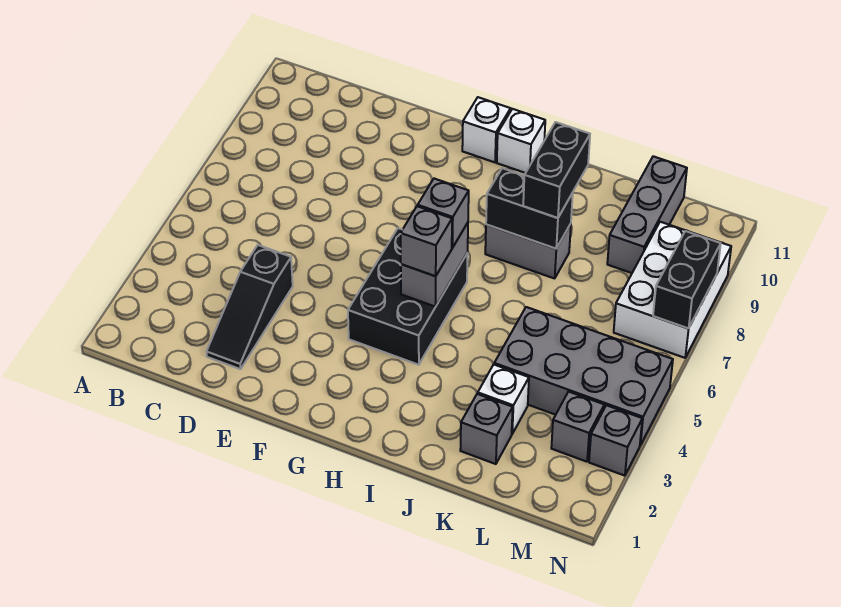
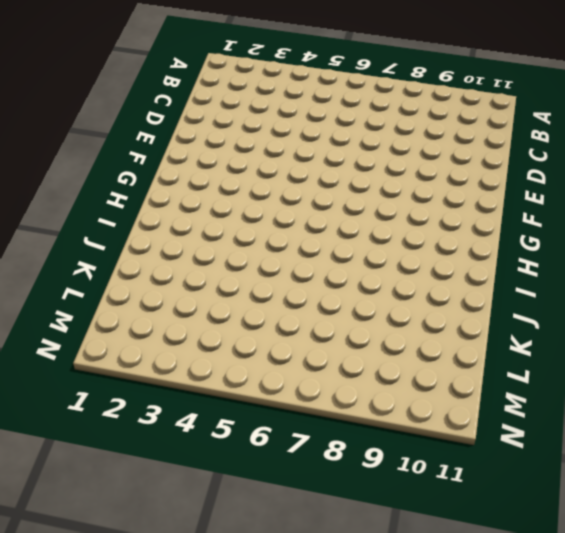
none -> black slope D2:D4 level 1 top 4
none -> black brick G4:H6 level 1
none -> white brick G11 level 1

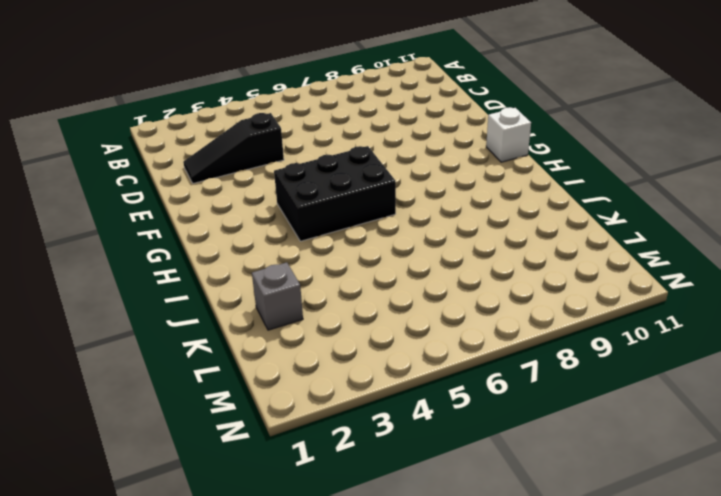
none -> white brick H11 level 1
none -> grey brick I8:J8 level 1
none -> white brick K3 level 1

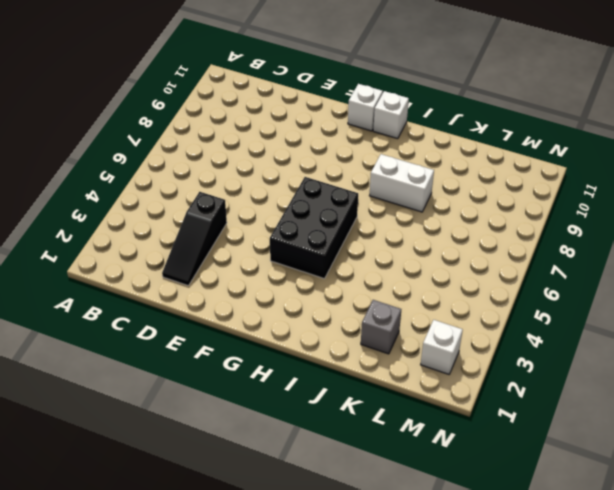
white brick I8:J8 level 1 -> grey brick I8:J8 level 1
white brick M2 level 1 -> white brick K3 level 1
none -> grey brick K4:N5 level 1
none -> grey brick L9:L11 level 1
none -> grey brick M3 level 1

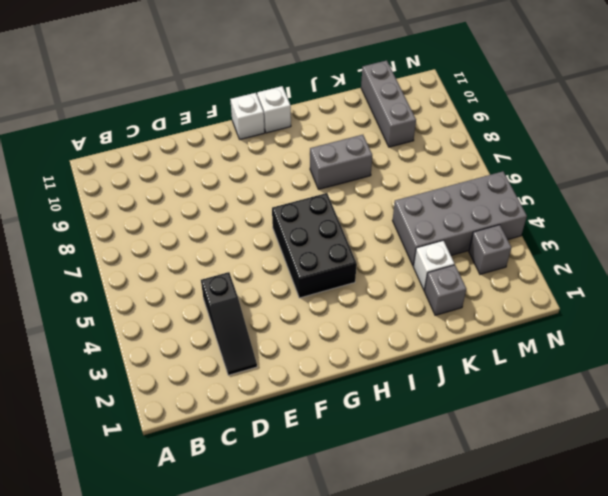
none -> white brick M7:N9 level 1
none -> grey brick N3 level 1
none -> grey brick H5:H6 level 2

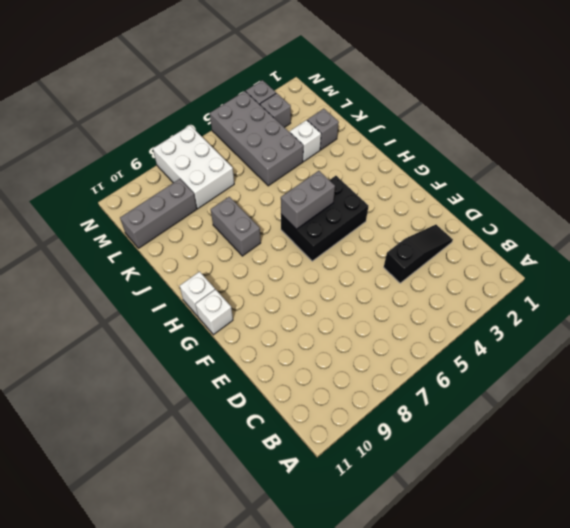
white brick L7:N8 level 1 -> white brick M7:N9 level 1
none -> black brick I8:J8 level 2
none -> black brick N7:N8 level 2
none -> grey brick H5 level 3

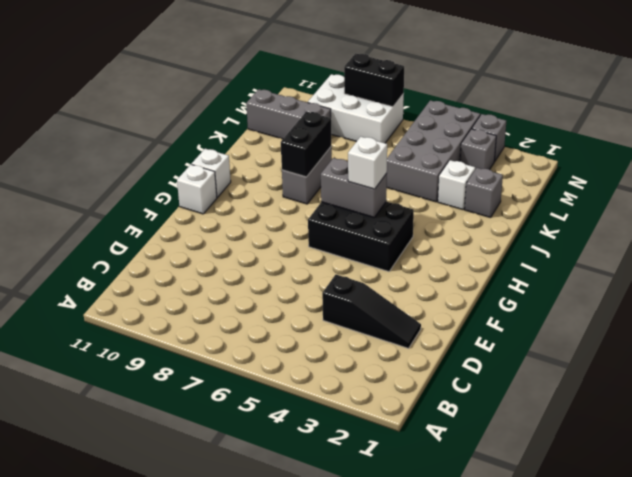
white brick H5 level 3 -> grey brick H5 level 3
none -> grey brick H6 level 3
none -> black brick J8:J9 level 3

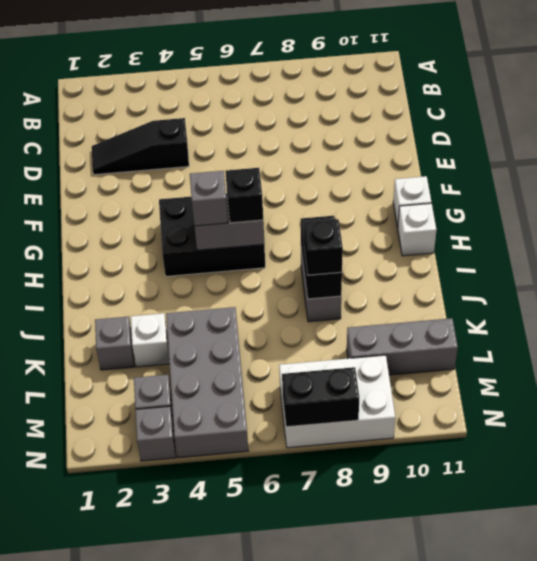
black brick H6 level 3 -> grey brick H6 level 3
black brick J8 level 3 -> black brick J8:J9 level 3

